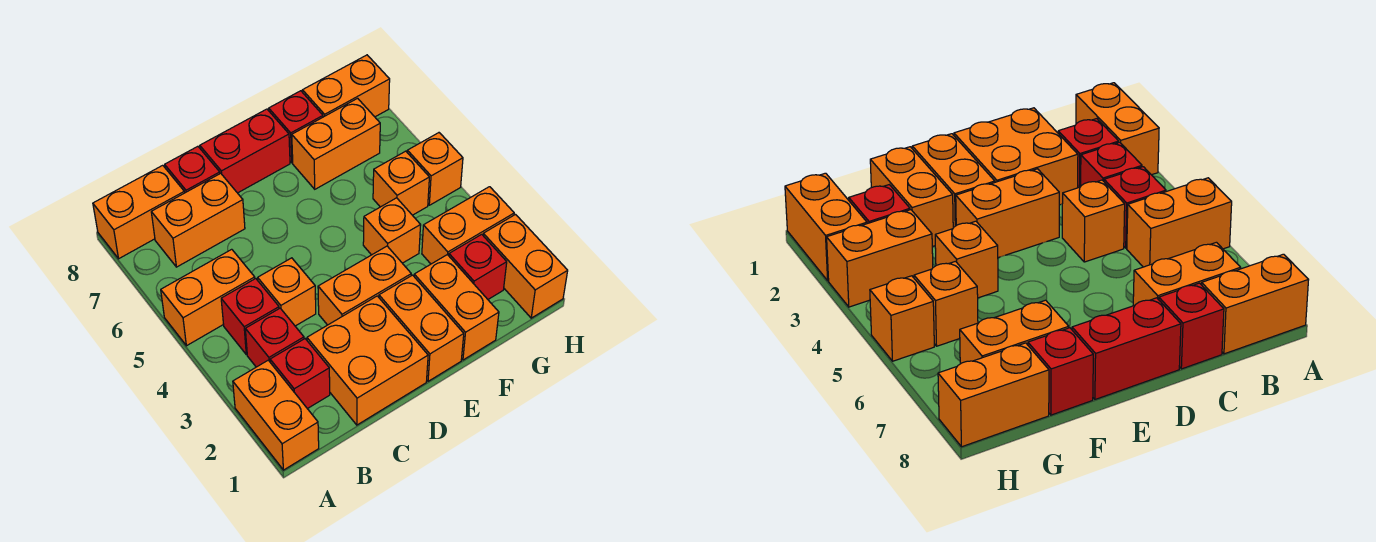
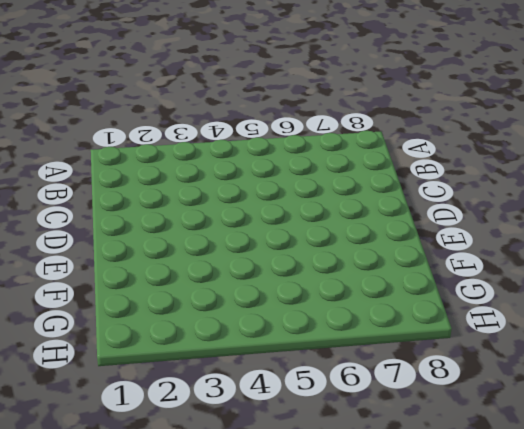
none -> orange brick A1:A2 level 1
none -> orange brick A5:B5 level 1
none -> orange brick A8:B8 level 1

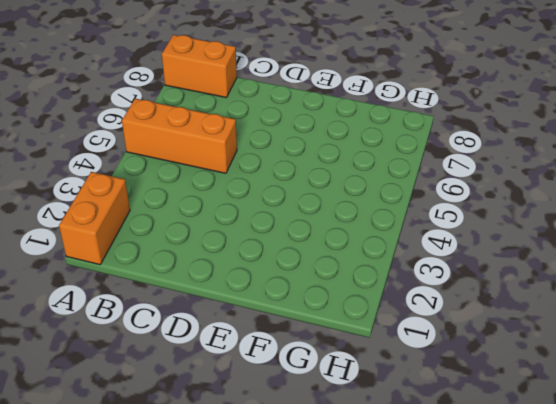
orange brick A5:C5 level 1 -> orange brick A5:B5 level 1
none -> red brick B2 level 1
none -> red brick B3 level 1
none -> red brick B4 level 1

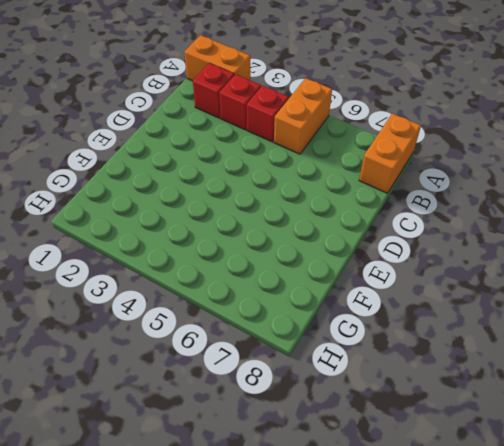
none -> orange brick B7:C7 level 1
none -> orange brick C1:D2 level 1
none -> orange brick C4 level 1

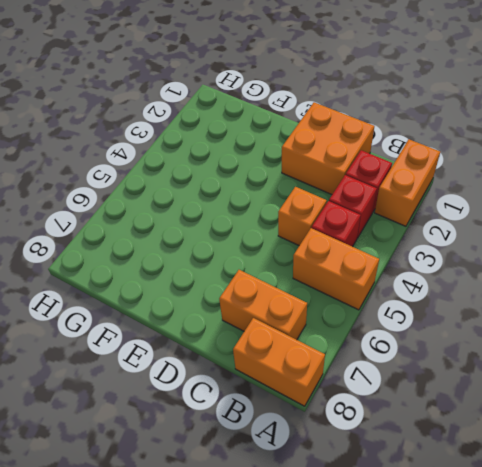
none -> red brick C8 level 1
none -> orange brick D3:E3 level 1
none -> red brick D8:E8 level 1

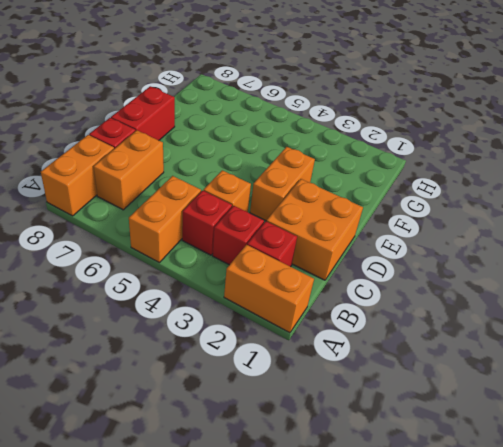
none -> orange brick E1:E2 level 1
none -> orange brick F1:F2 level 1
none -> orange brick F4 level 1

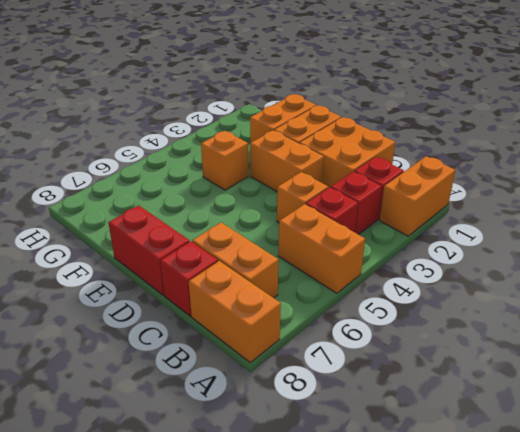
none -> orange brick F7:G7 level 1
none -> red brick F8 level 1
none -> red brick G2 level 1

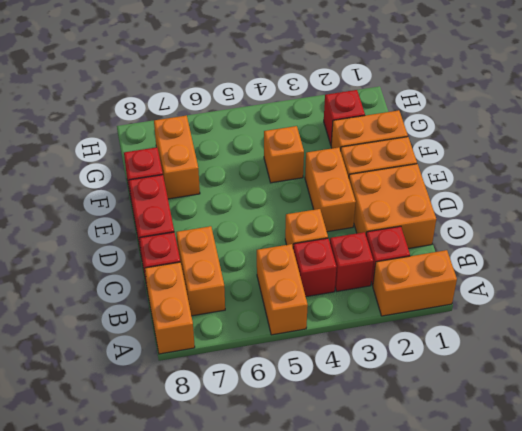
none -> orange brick G3:H3 level 1
none -> orange brick G5 level 1
none -> orange brick G8:H8 level 1

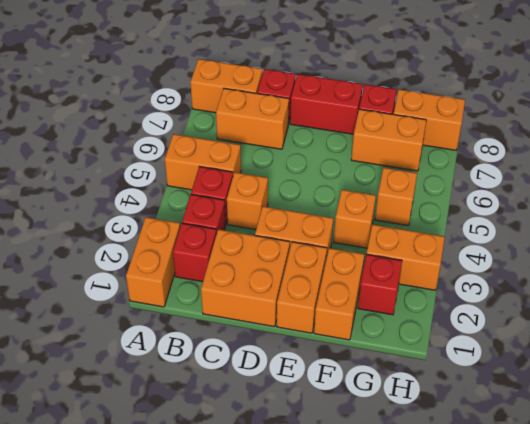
none -> orange brick H1:H2 level 1
none -> orange brick H5 level 1

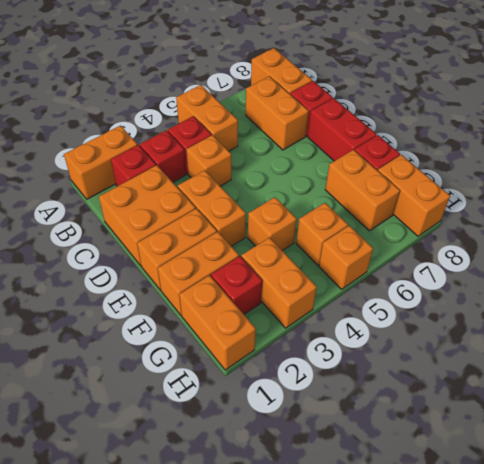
orange brick G1:H1 level 1 -> orange brick H1:H2 level 1

